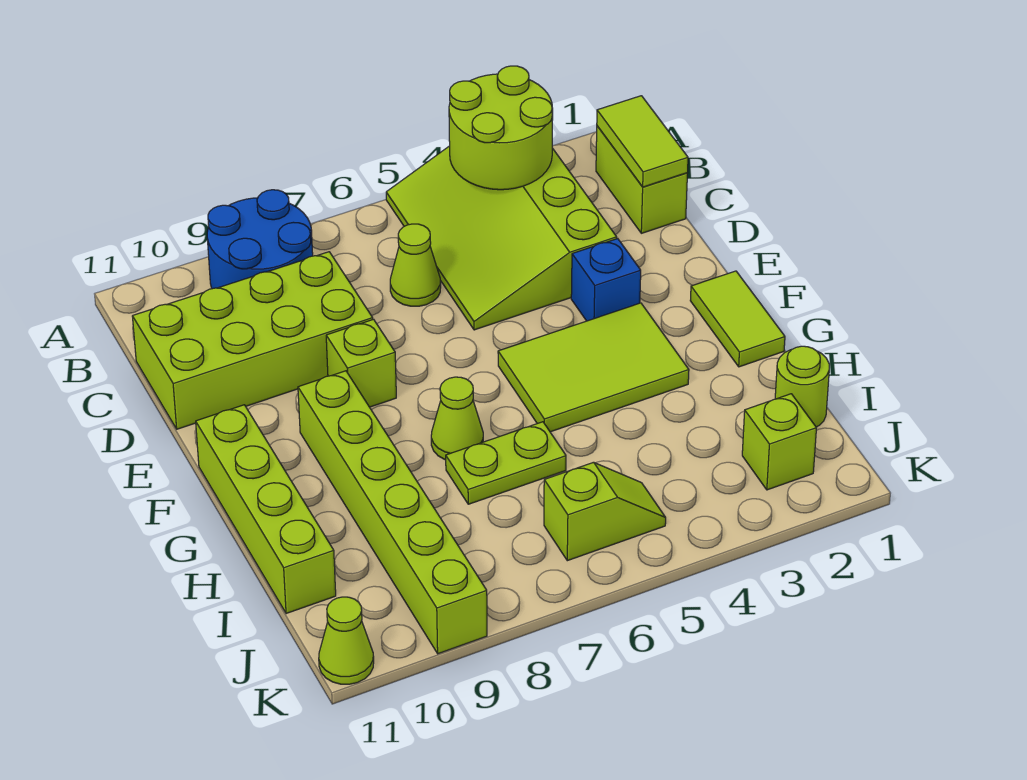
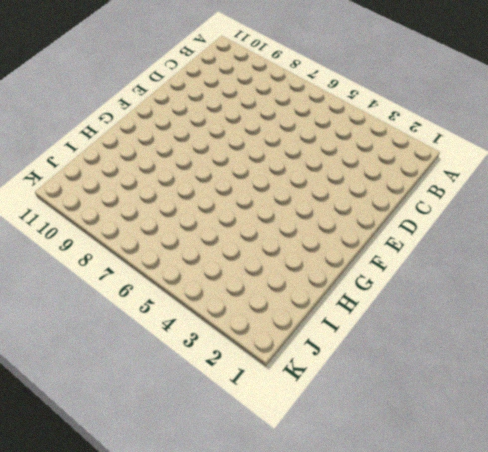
none -> lime slope A3:D5 level 1 top 3
none -> blue round brick A8:B9 level 1
none -> lime brick B1:C1 level 1

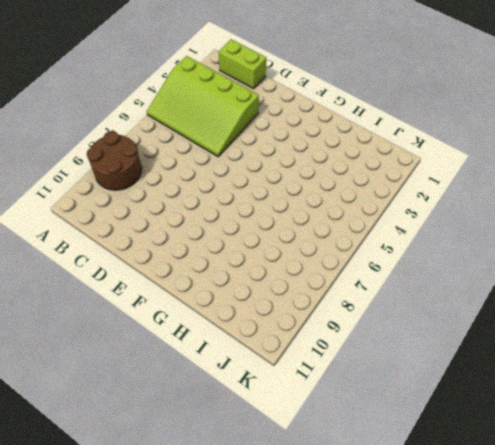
brown round brick A8:B9 level 1 -> blue round brick A8:B9 level 1
none -> lime cone C6 level 1
none -> lime brick C8:D11 level 1
none -> blue brick E3 level 1

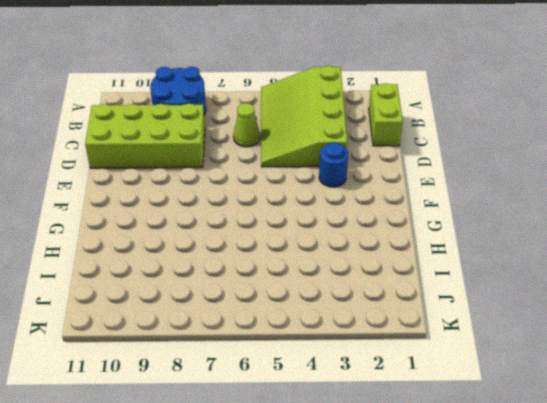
blue round brick E3 level 1 -> blue brick E3 level 1
none -> lime brick E8 level 1
none -> lime tile F1:G1 level 1
none -> lime tile F3:G5 level 1

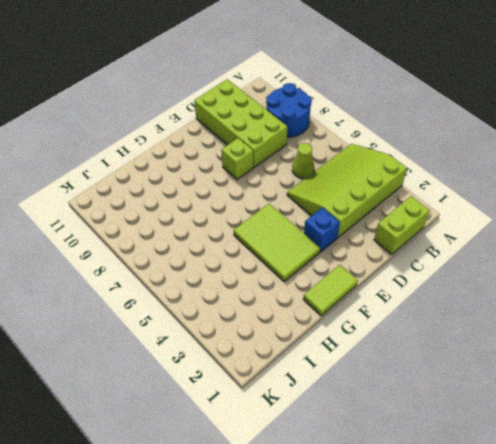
none -> lime brick F9:K9 level 1
none -> lime brick F11:I11 level 1
none -> lime cone G7 level 1

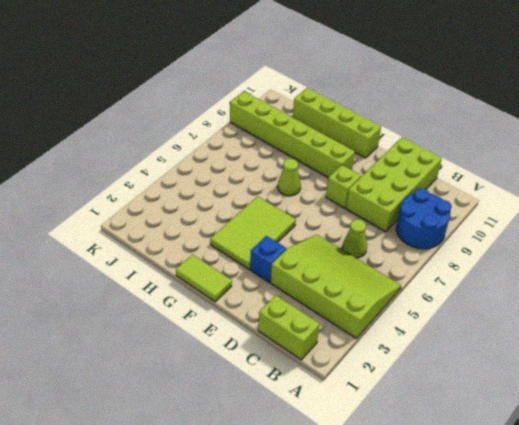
none -> lime plate H6:H7 level 1
none -> lime round brick I1 level 1
none -> lime brick J2 level 1

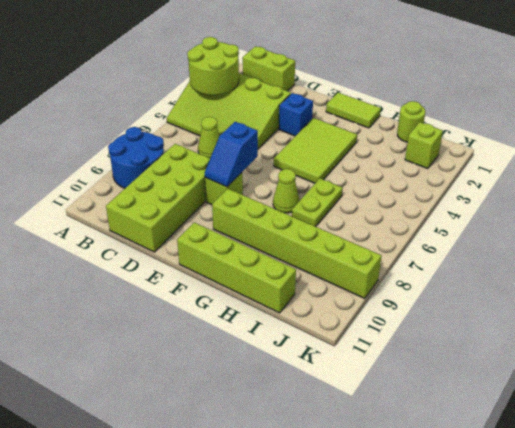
blue slope E7:E8 level 2 top 7 -> none
none -> lime slope J5:J6 level 1 top 6
none -> lime cone K11 level 1
none -> lime tile B1:C1 level 2

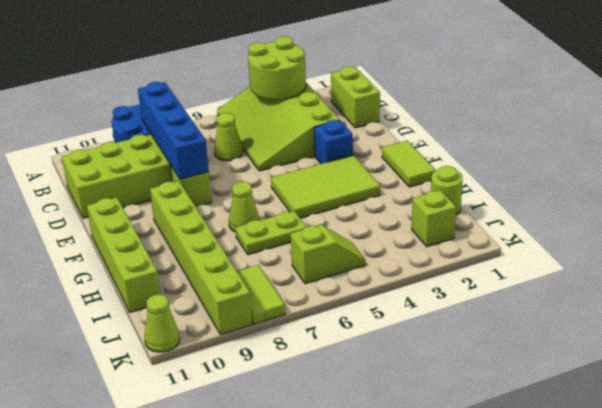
blue brick B8:E8 level 2 -> none
lime tile J8:K8 level 1 -> lime tile B1:C1 level 2

